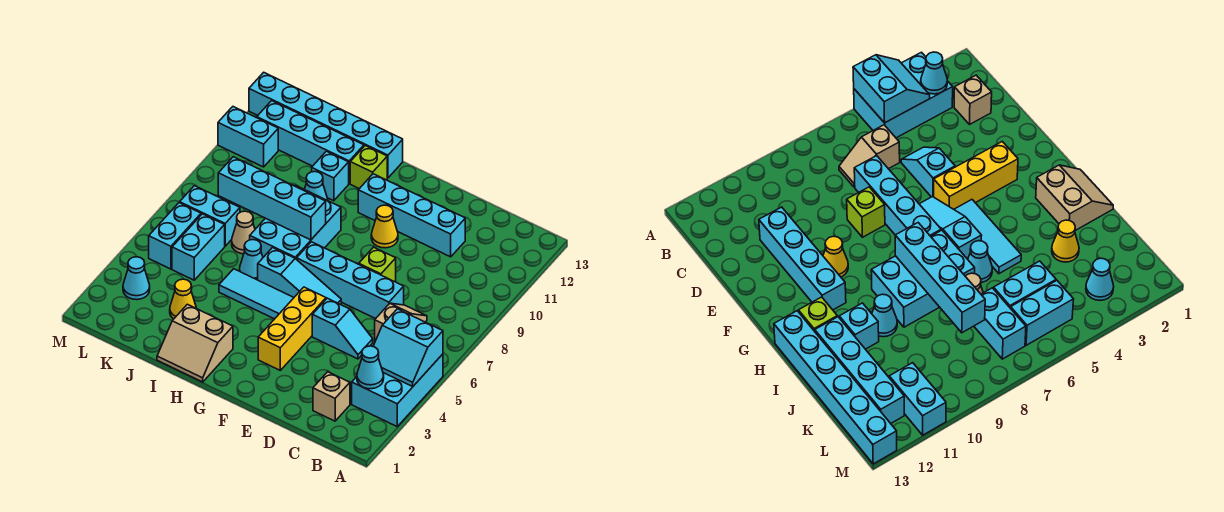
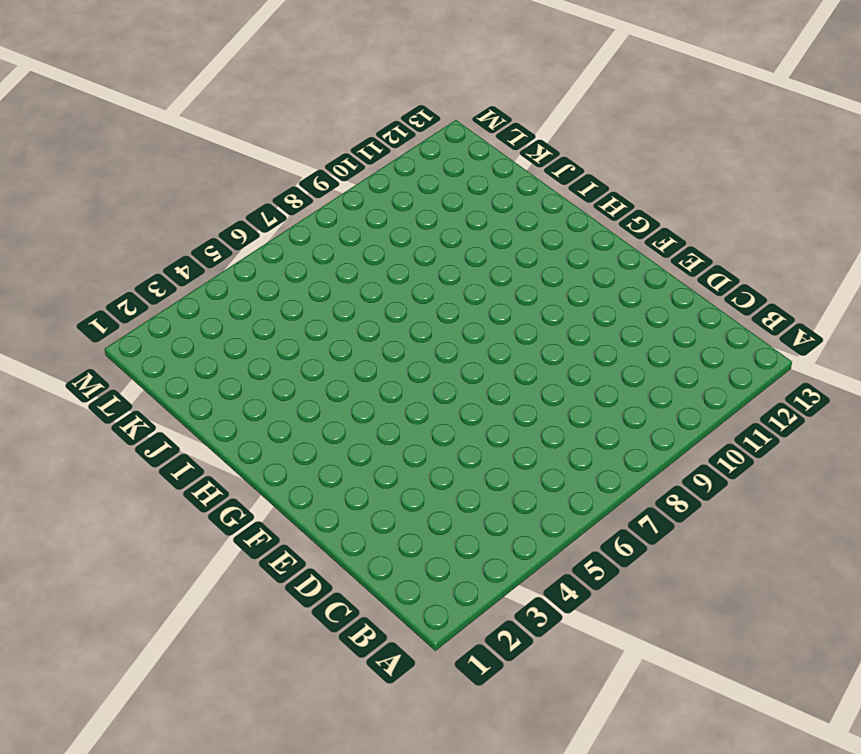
none -> cyan brick A3:B5 level 1
none -> tan brick C2 level 1
none -> tan slope C6:C7 level 1 top 6

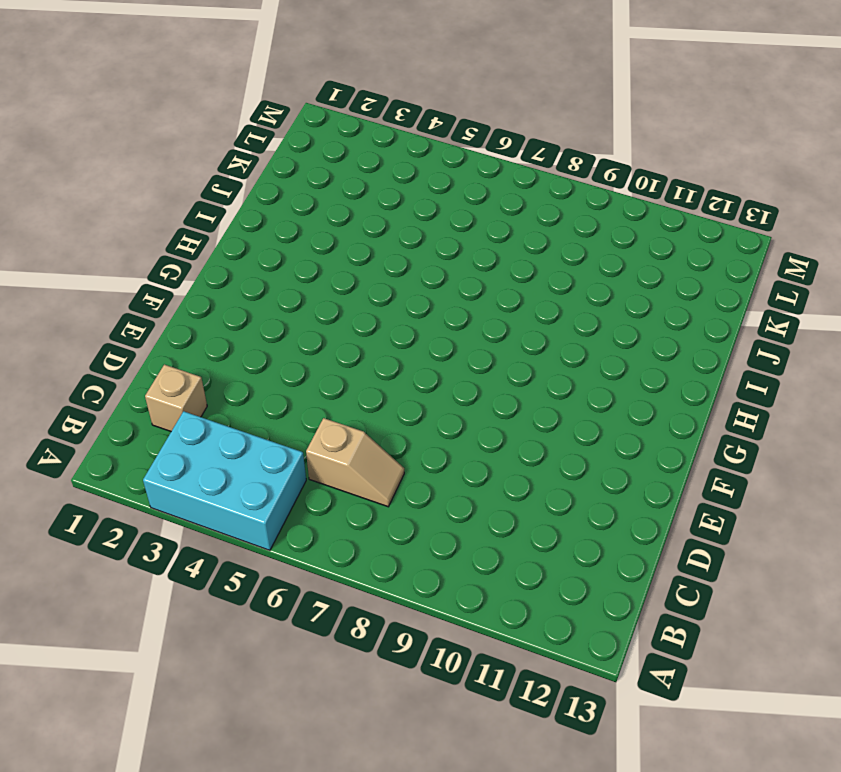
none -> cyan slope D5:E5 level 1 top E
none -> cyan brick D7:G7 level 1
none -> cyan brick D11:G11 level 1

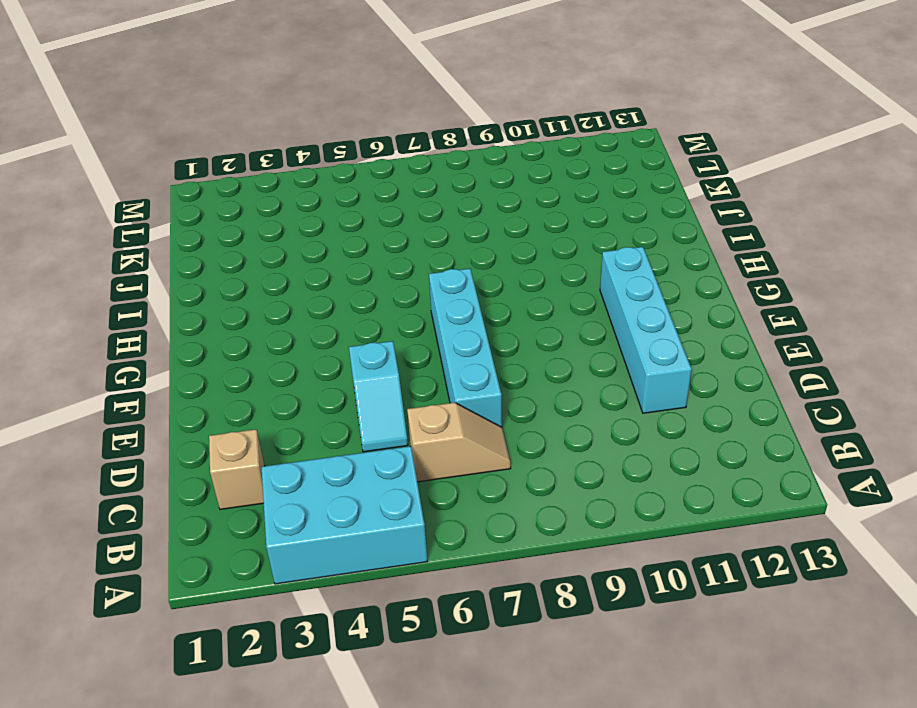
none -> lime brick E8 level 1
none -> yellow brick F3:F5 level 1
none -> cyan slope F6:H6 level 1 top H

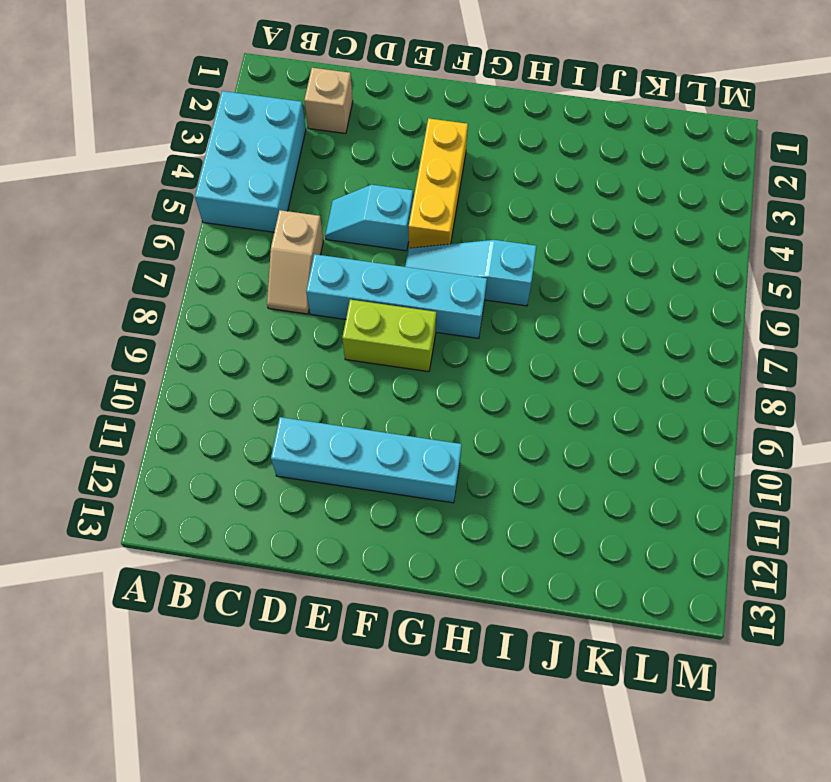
lime brick E8:F8 level 1 -> lime brick E8 level 1
none -> yellow cone F10 level 1
none -> cyan tile G5:I5 level 1
none -> tan slope H1:I2 level 1 top 2

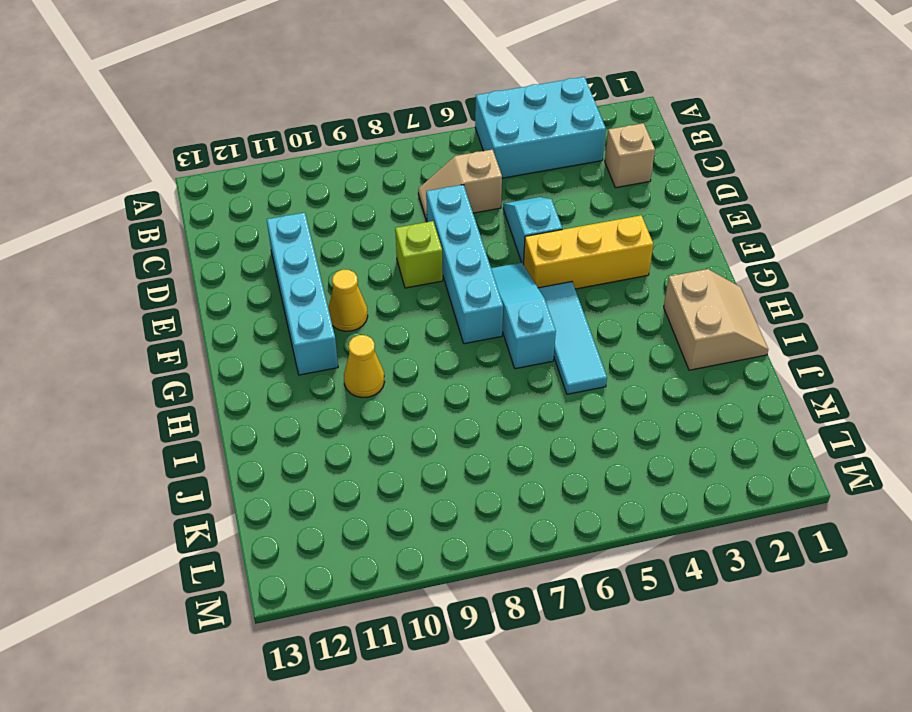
yellow cone H10 level 1 -> yellow cone J3 level 1
none -> cyan brick H7:I9 level 1
none -> lime brick H12 level 1
none -> cyan brick H13:M13 level 1

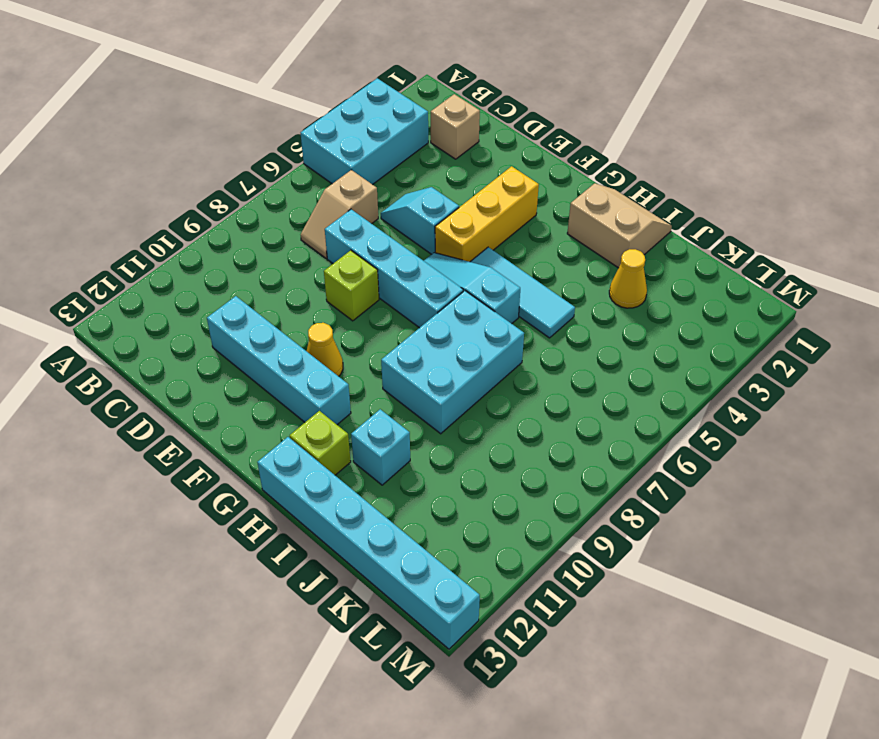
none -> cyan cone I6 level 1
none -> cyan cone I10 level 1
none -> cyan brick I12:L12 level 1

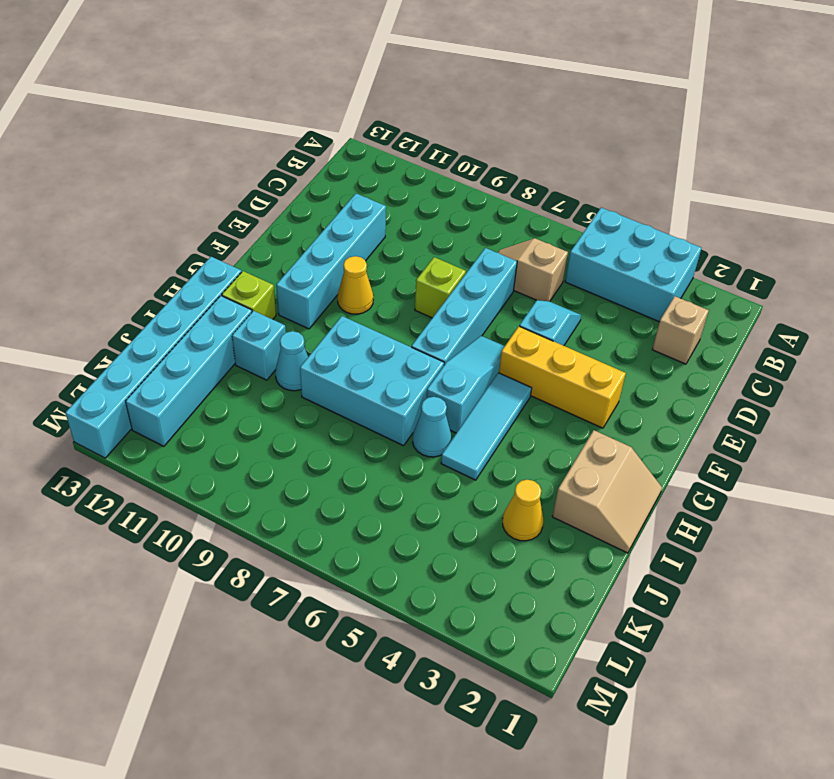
none -> tan cone J7 level 1
none -> cyan brick K5:K6 level 1
none -> cyan brick K7:L7 level 1

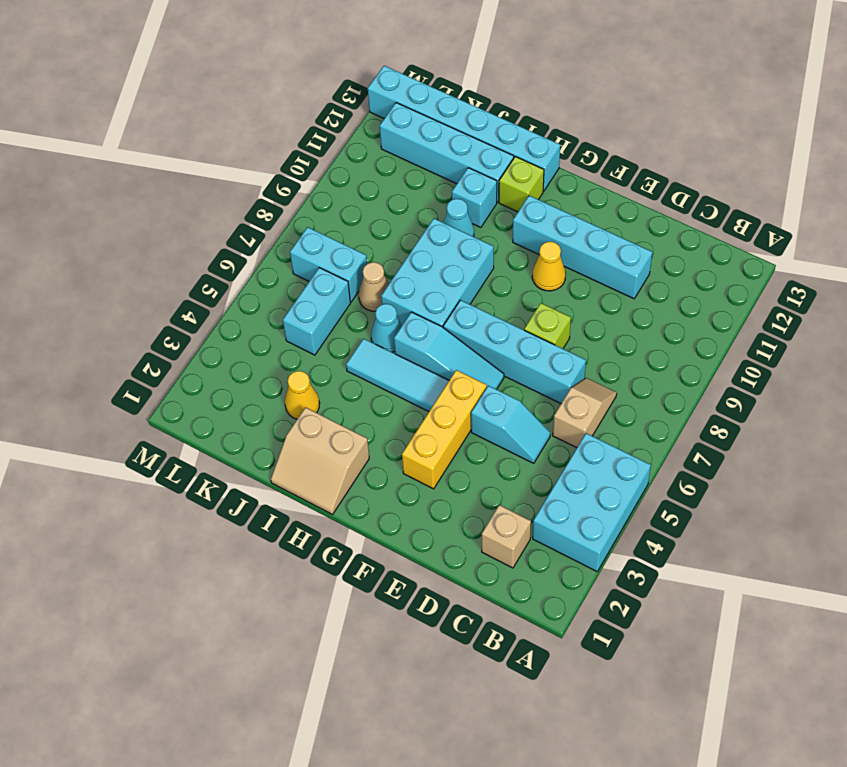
none -> cyan cone L3 level 1
none -> cyan brick L5:L6 level 1
none -> cyan brick L11:M11 level 1

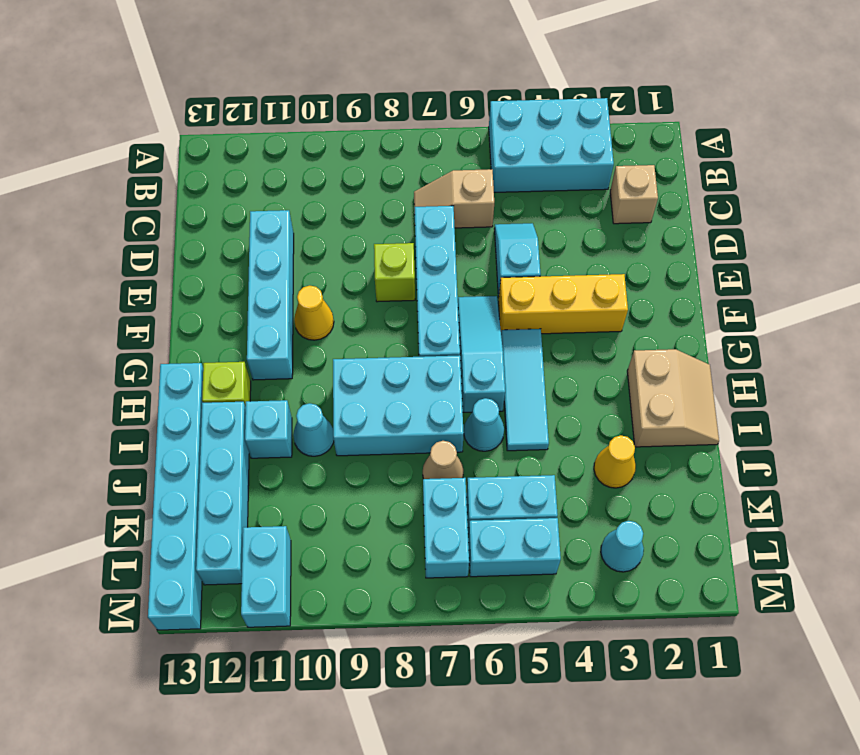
none -> cyan slope A4:B5 level 2 top 5
none -> cyan cone B3 level 2
none -> cyan brick H8:K8 level 2

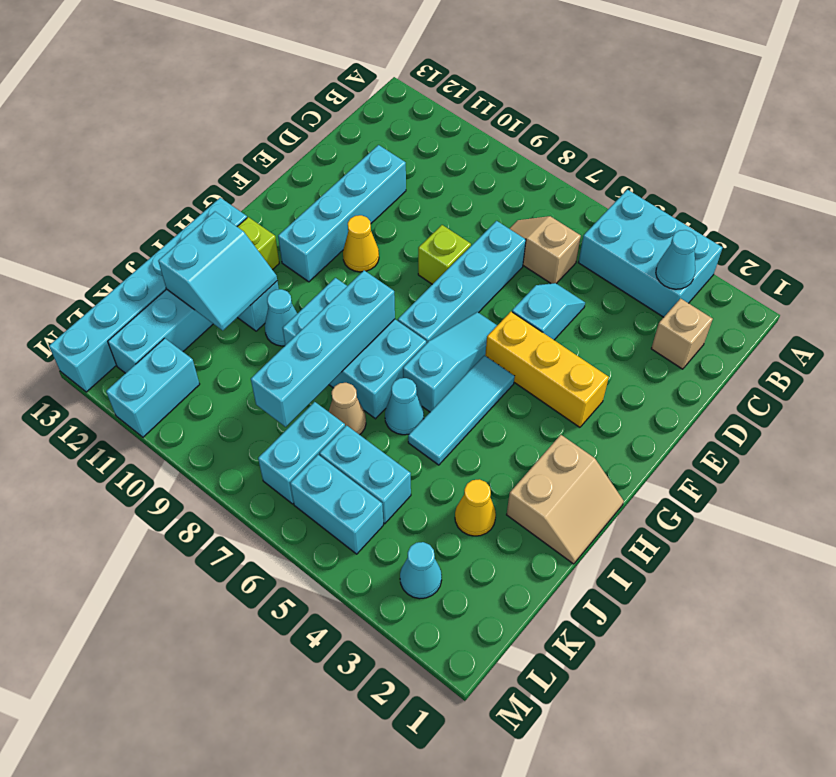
cyan slope I11:J12 level 2 top 12 -> cyan slope A4:B5 level 2 top 5

